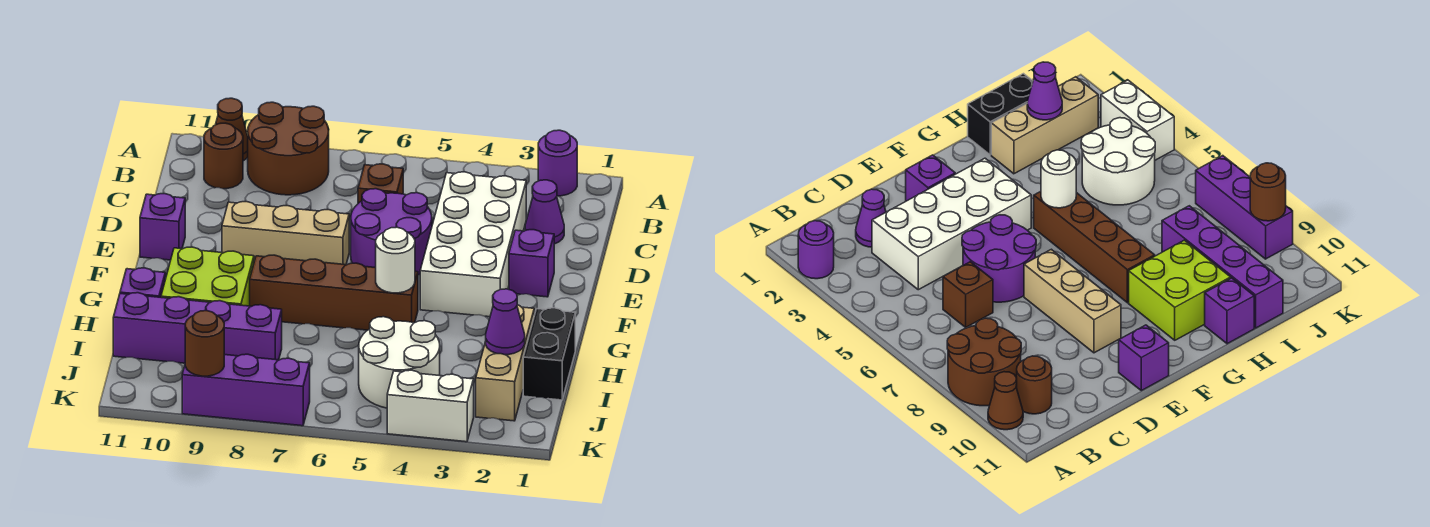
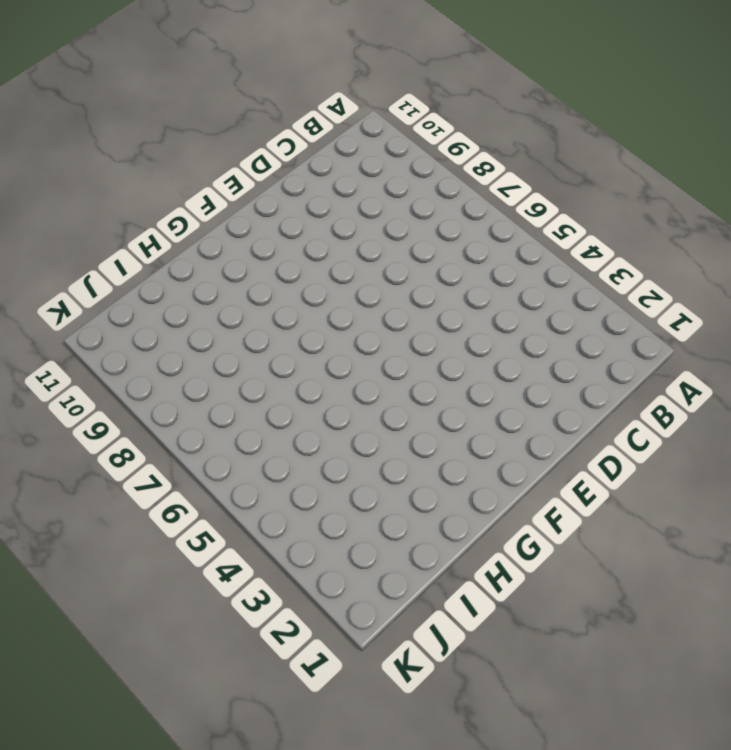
none -> purple round brick A2 level 1
none -> brown round brick A8:B9 level 1
none -> brown cone A10 level 1

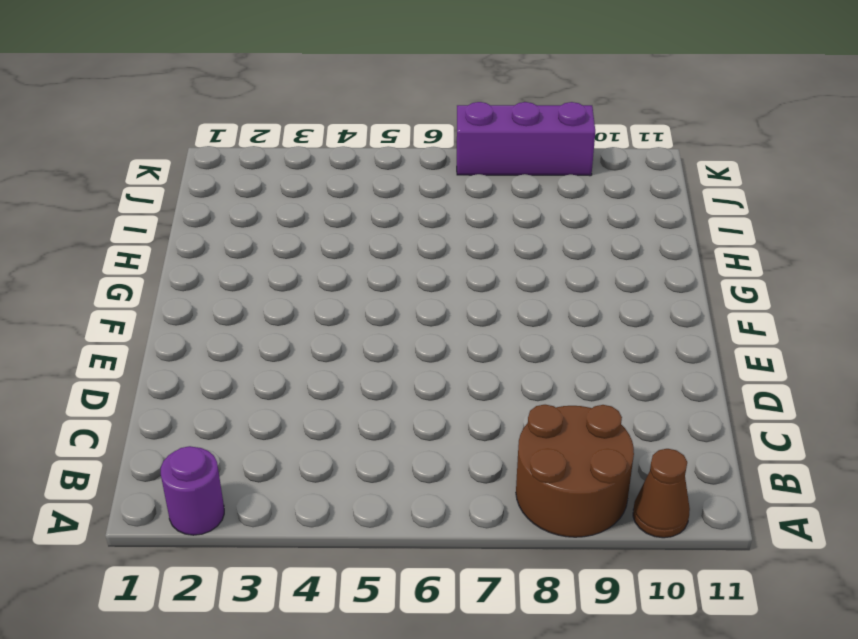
none -> brown round brick B10 level 1
none -> purple cone C2 level 1
none -> white brick C3:F4 level 1

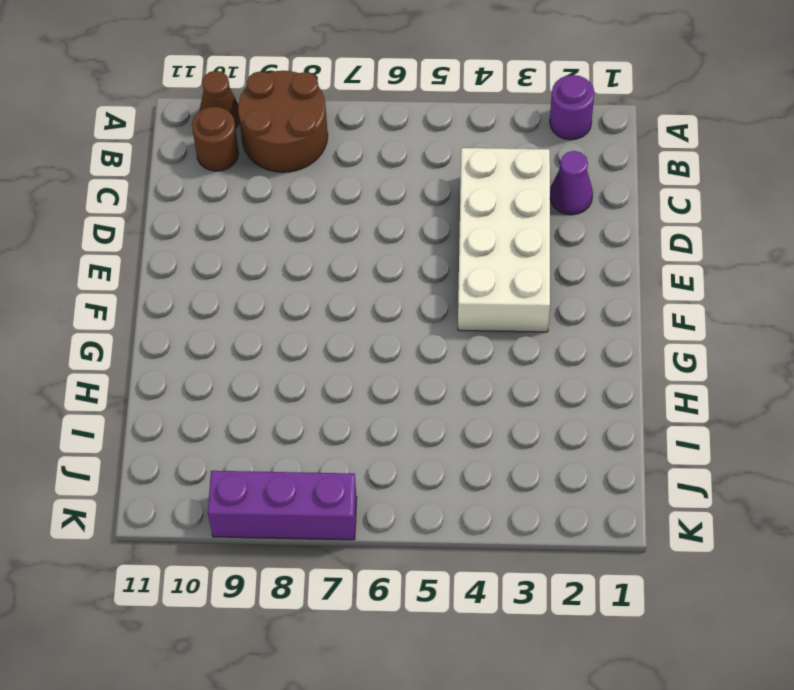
none -> brown brick C6 level 1
none -> purple round brick D5:E6 level 1
none -> purple brick E2 level 1

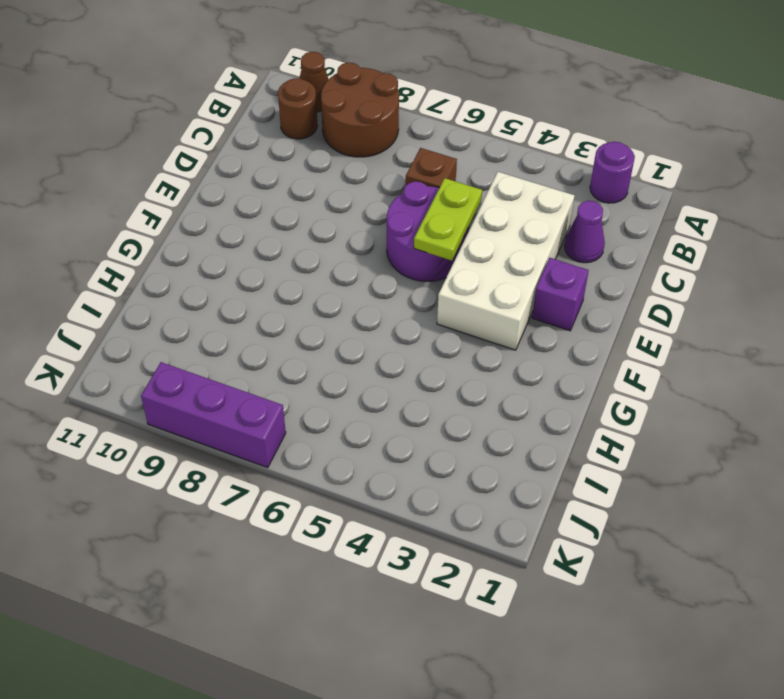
lime plate D5:E5 level 2 -> none
none -> tan brick E7:E9 level 1
none -> purple brick E11 level 1
none -> brown brick G5:G8 level 1

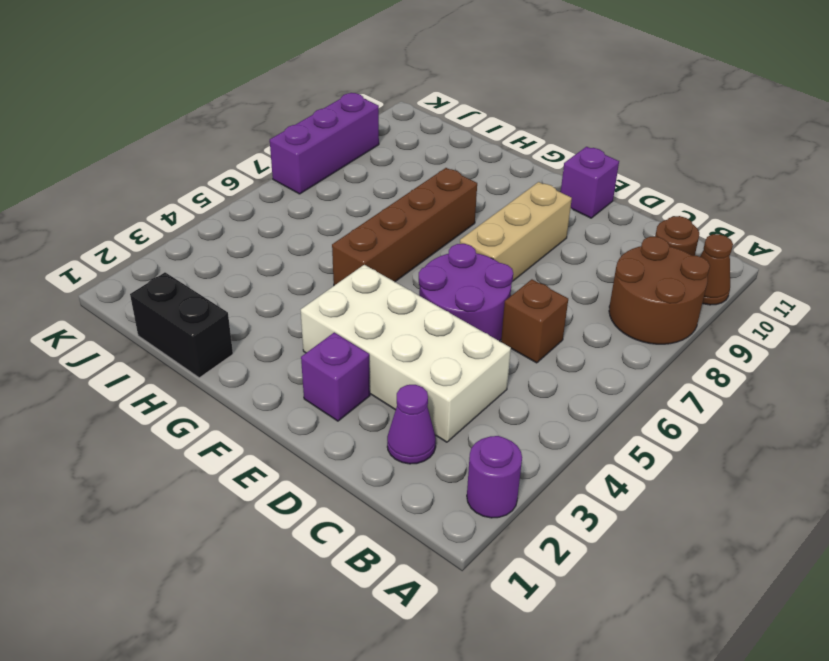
none -> lime brick G9:H10 level 1
none -> tan brick H2:J2 level 1
none -> purple brick H11 level 1

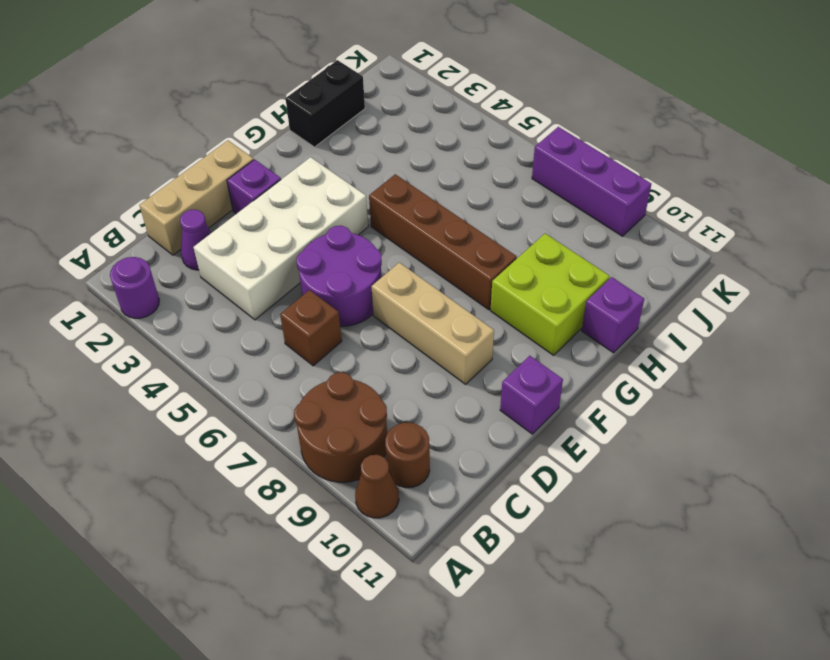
tan brick C1:E1 level 1 -> tan brick H2:J2 level 1
none -> white round brick I4:J5 level 1
none -> purple brick I8:I11 level 1
none -> white brick K3:K4 level 1

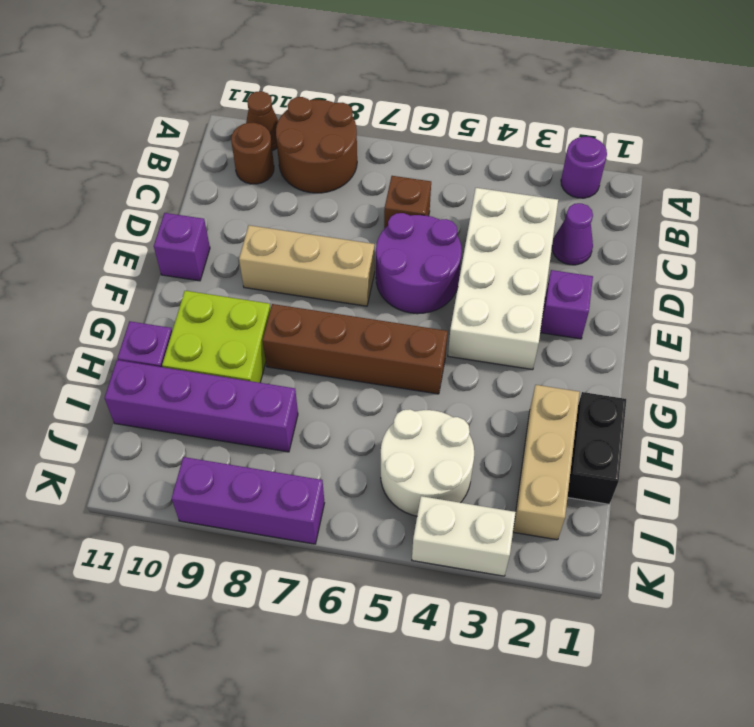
none -> white round brick G5 level 2
none -> purple cone I2 level 2
none -> brown round brick K9 level 2

